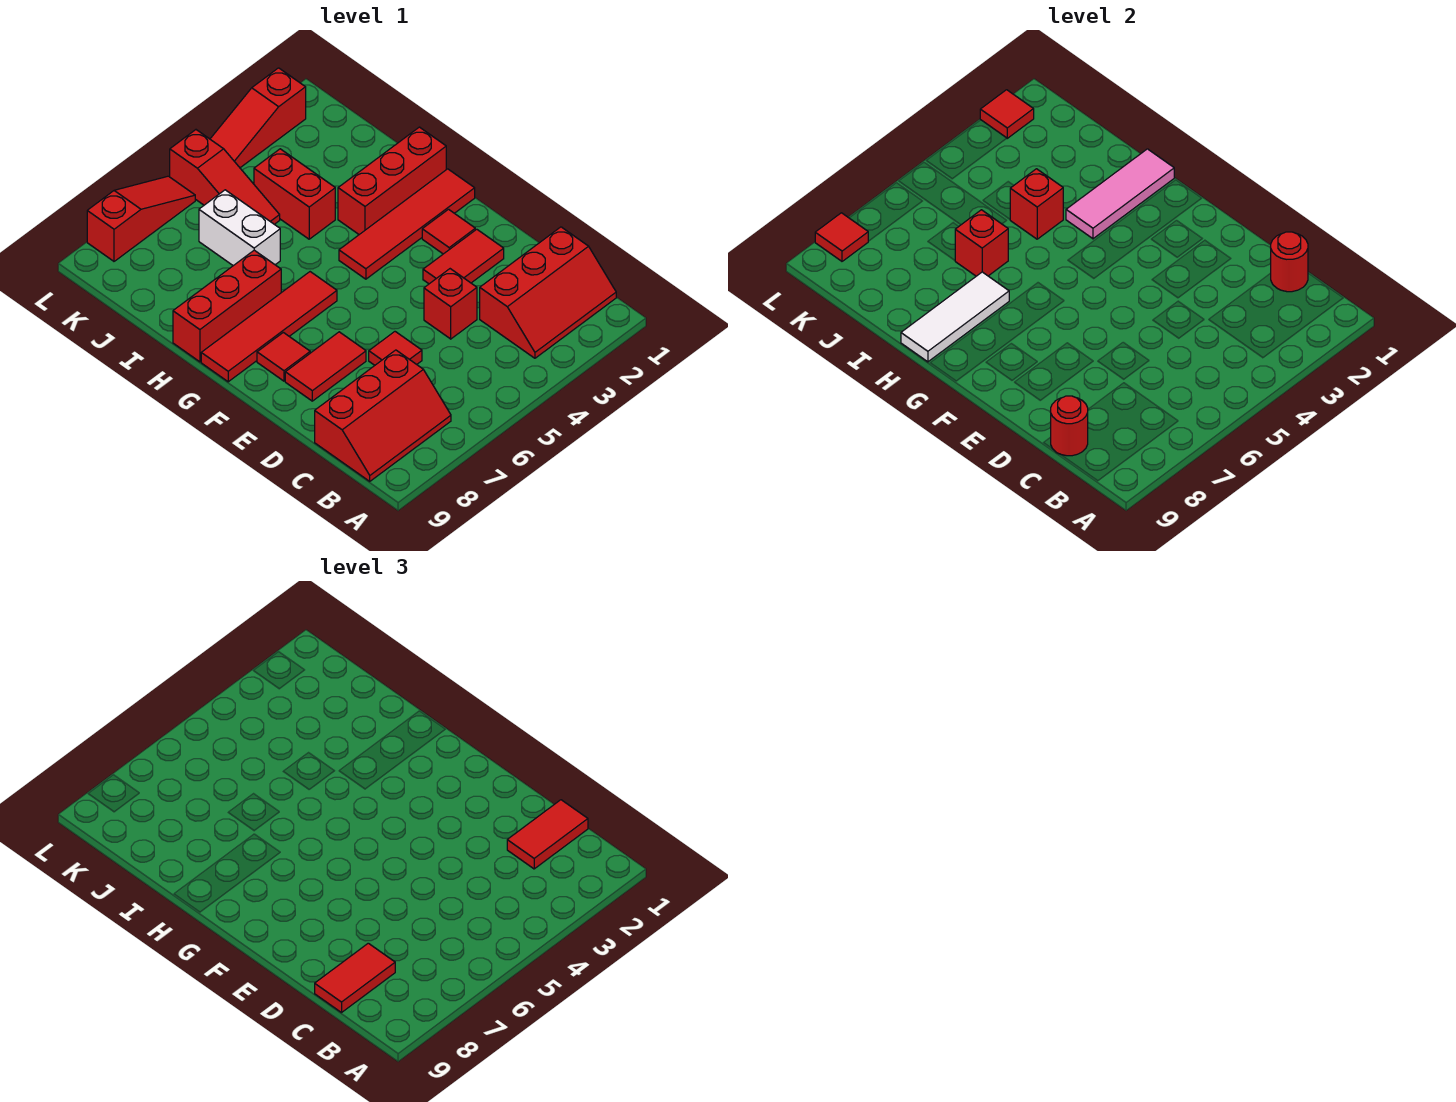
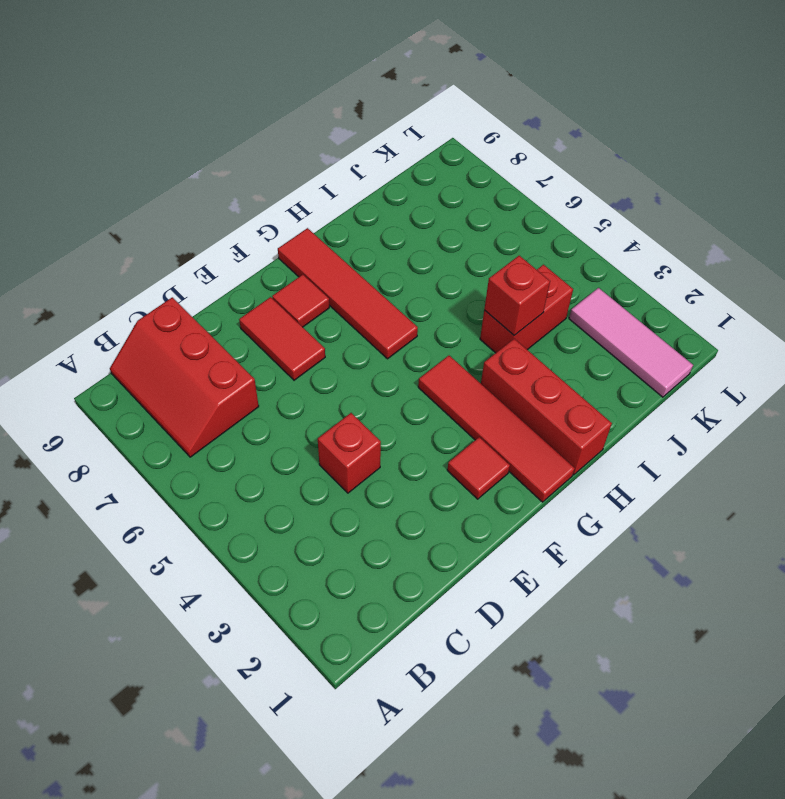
pink tile K1:K3 level 1 -> pink tile H1:H3 level 2
none -> red slope B1:C3 level 1 top C
none -> red tile D6 level 1
none -> red tile E2:E3 level 1

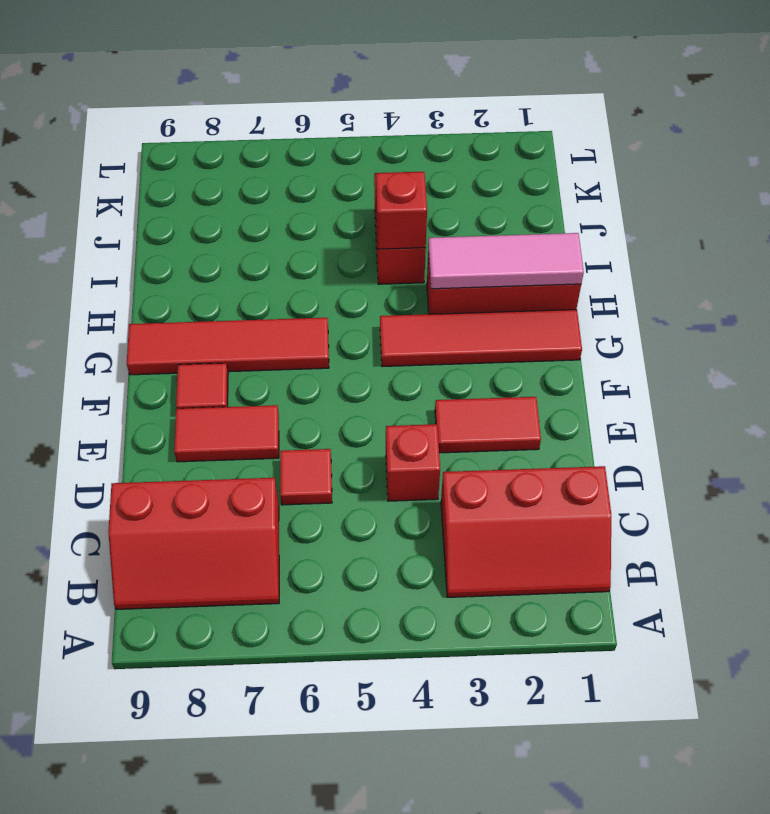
none -> red tile F2 level 1
none -> red brick H7:H9 level 1
none -> white brick I6:J6 level 1

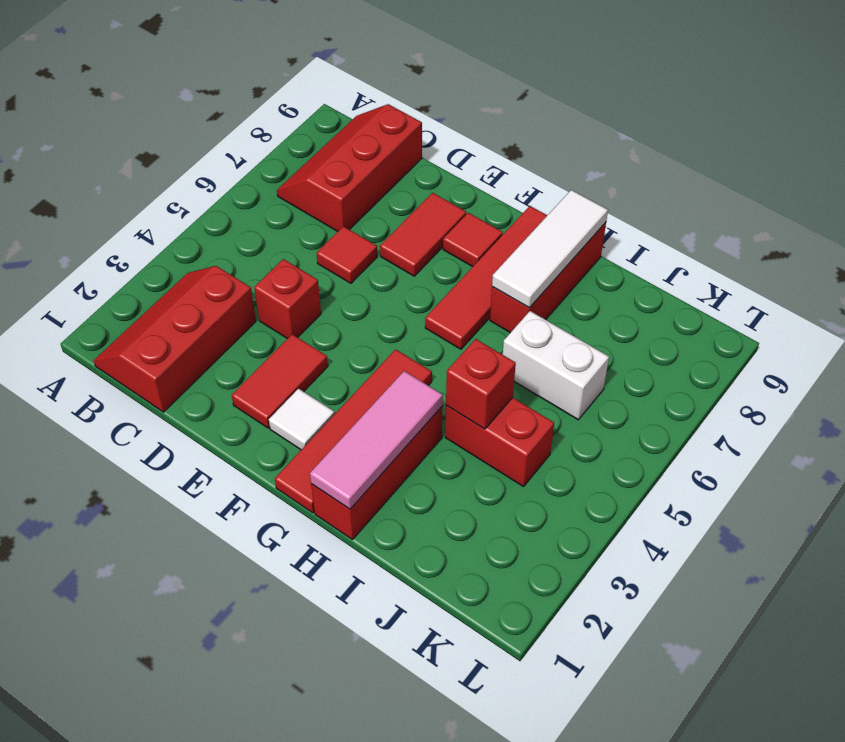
white tile F2 level 1 -> red tile F2 level 1
none -> red slope J5:L5 level 1 top L
none -> red slope L2:L4 level 1 top 2
none -> red slope L6:L8 level 1 top 8

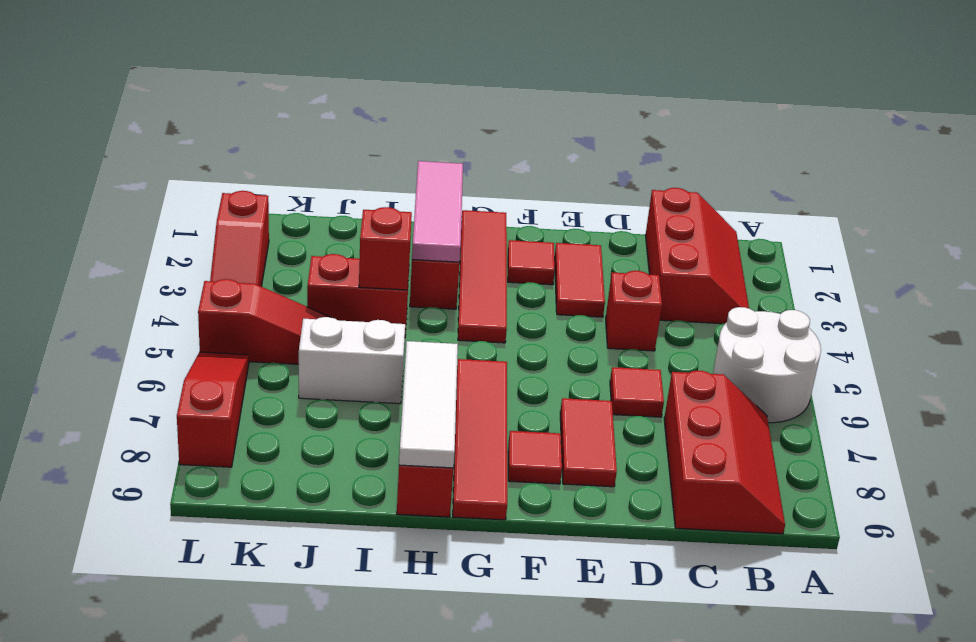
white round brick A5:B6 level 1 -> none
none -> red round brick C1 level 2
none -> red round brick C9 level 2
none -> red brick I6 level 2

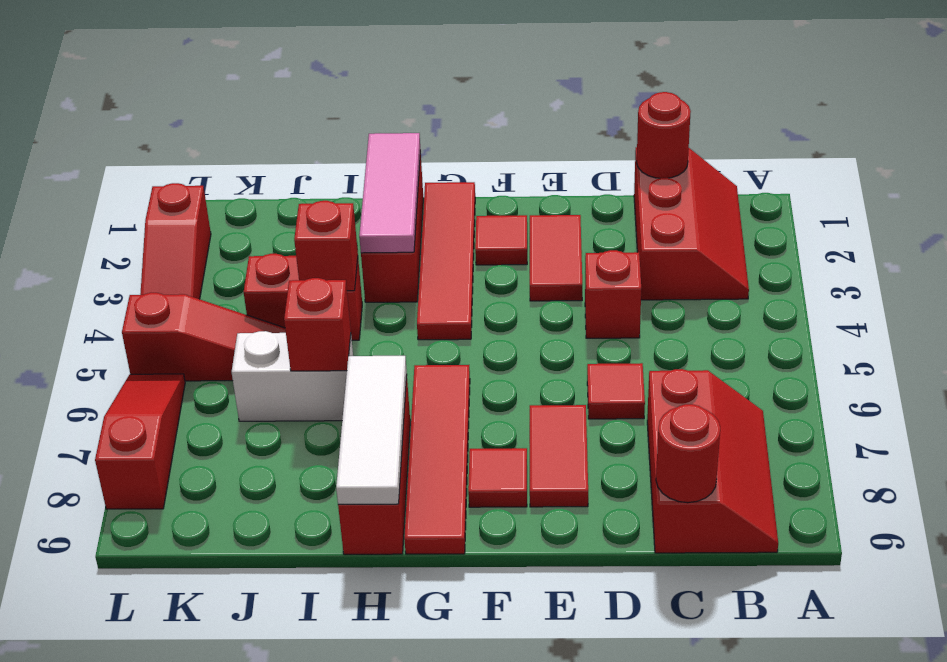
none -> red tile L2 level 2
none -> red tile L8 level 2
none -> red tile C1:C2 level 3

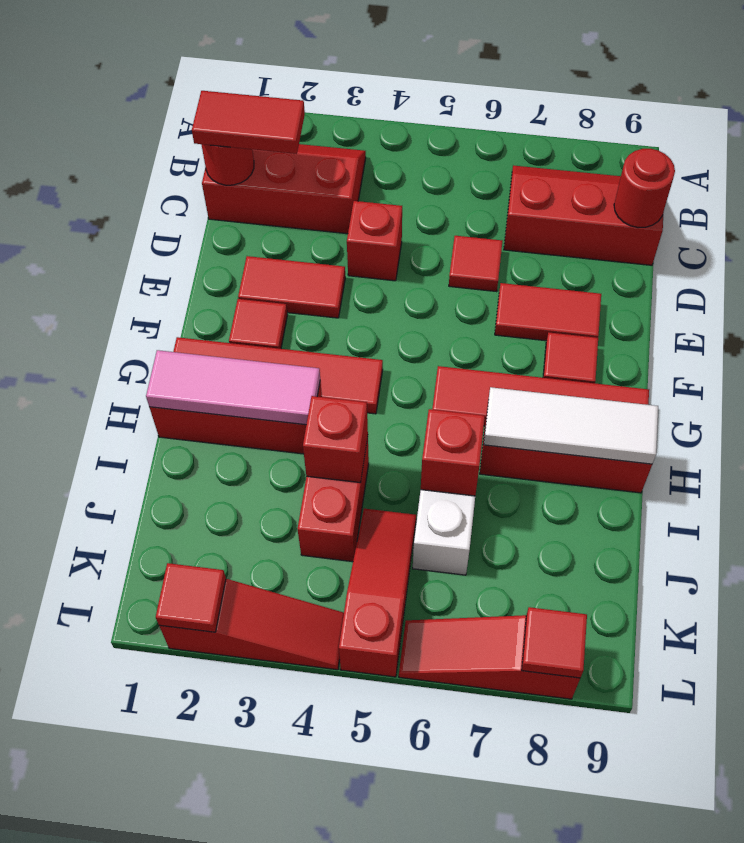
none -> red tile C8:C9 level 3

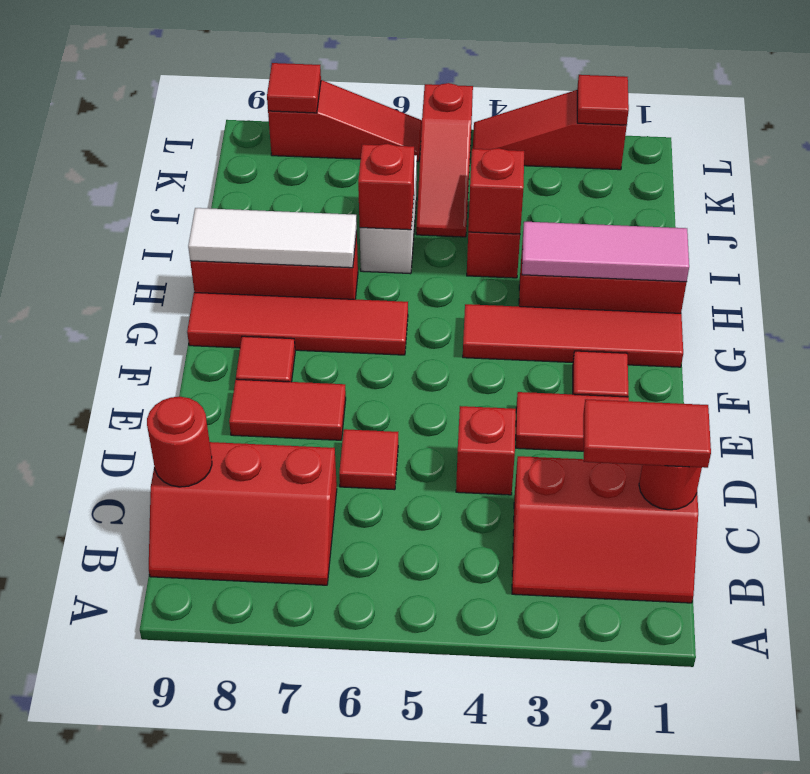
none -> red tile C8:C9 level 3

